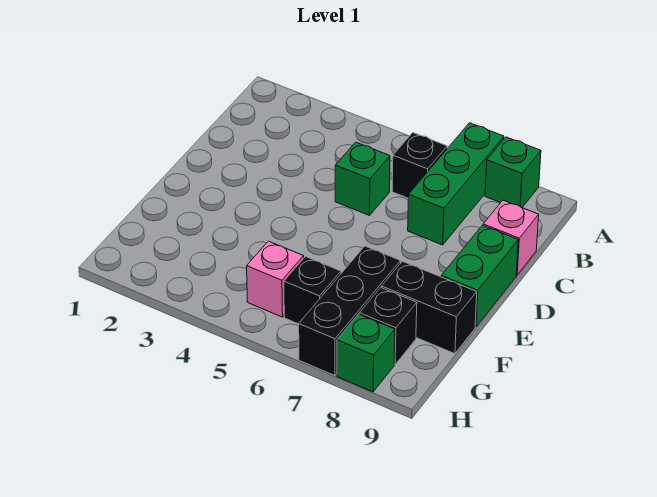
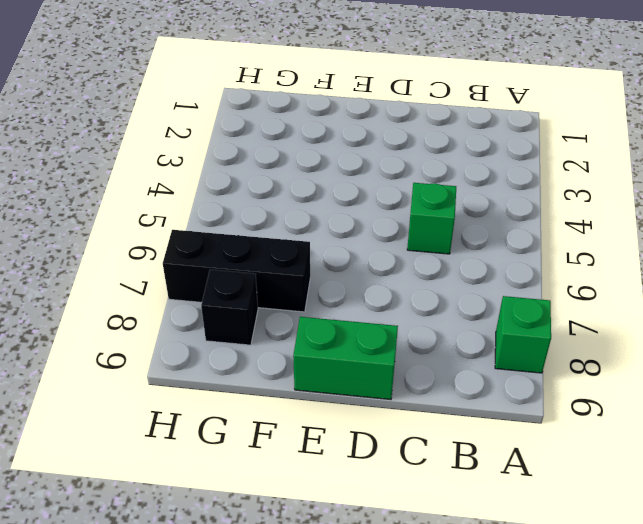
none -> green brick A7:C7 level 1
none -> black brick B6 level 1
none -> pink brick C9 level 1

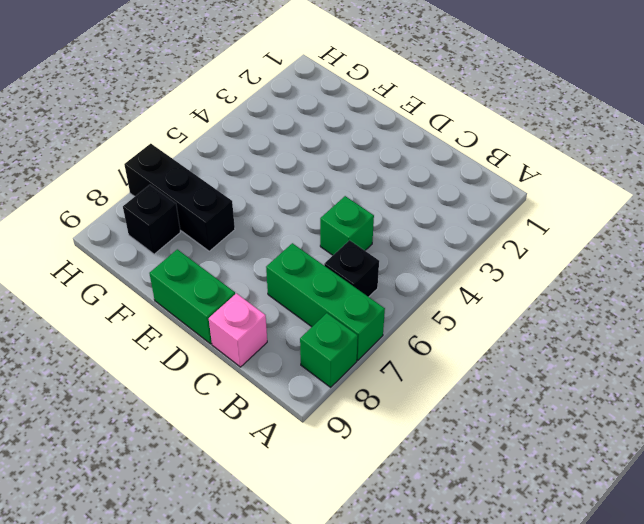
none -> black brick F8:F9 level 1
none -> pink brick G5 level 1
none -> black brick G6 level 1

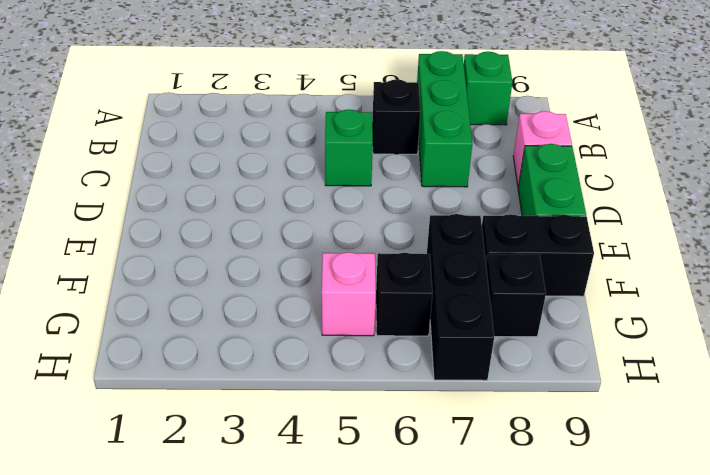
none -> green brick H8 level 1

